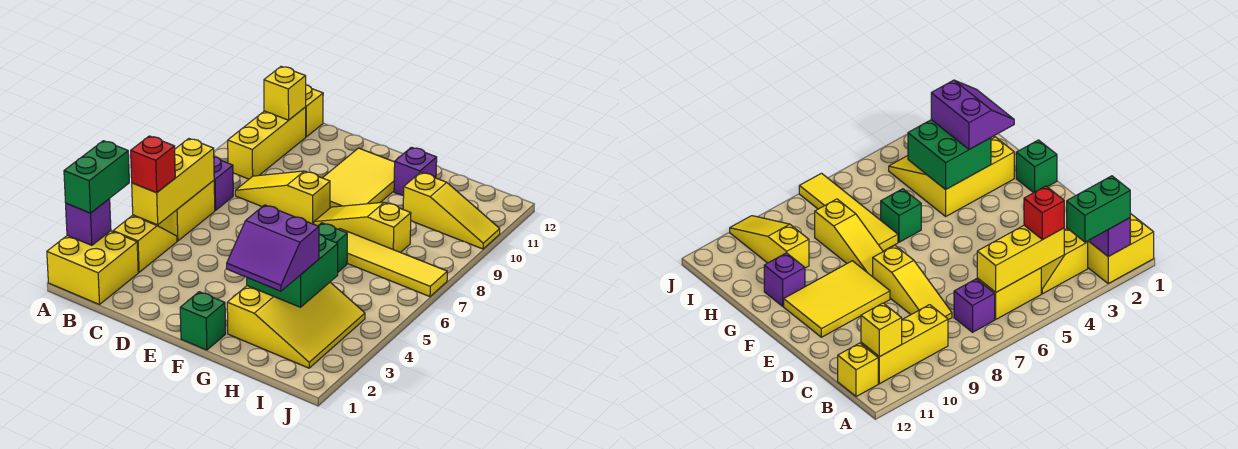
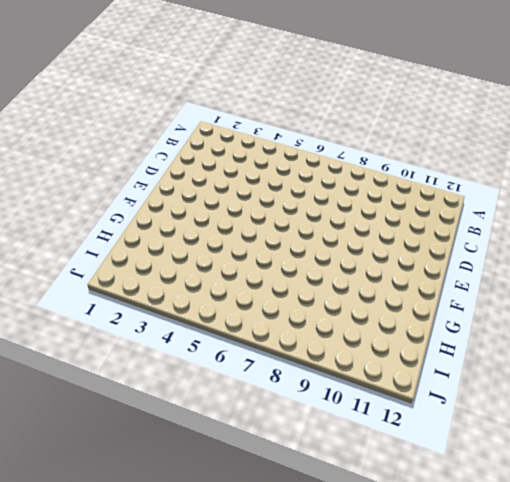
none -> yellow brick A1:B2 level 1
none -> yellow slope B3:B4 level 1 top 3
none -> yellow brick B5:B6 level 1

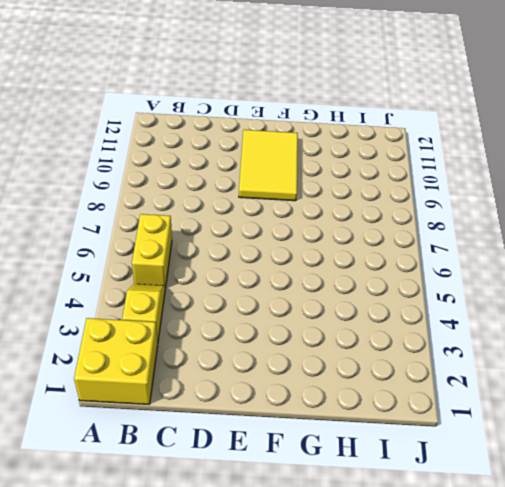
none -> purple brick B7 level 1
none -> yellow brick B9:B11 level 1
none -> yellow brick B12 level 1

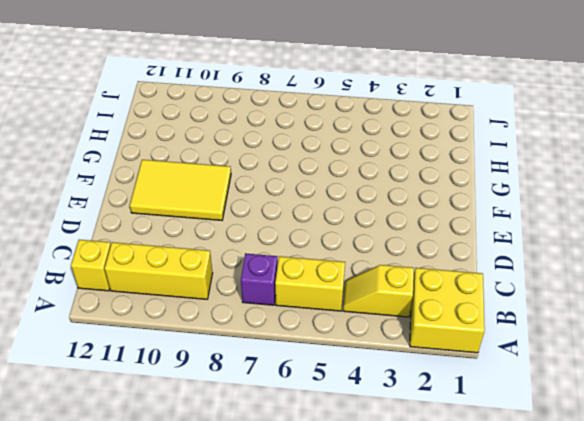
none -> yellow slope C8:E8 level 1 top E
none -> green brick F1 level 1
none -> yellow slope F8:H8 level 1 top H

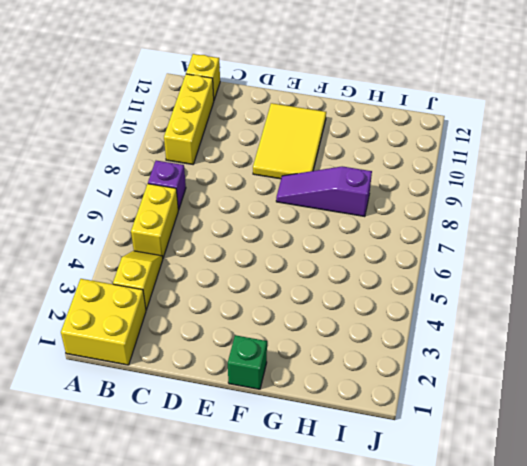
purple slope F8:H8 level 1 top H -> yellow slope F8:H8 level 1 top H
none -> yellow slope C8:E8 level 1 top E
none -> yellow slope G2:I4 level 1 top G
none -> green brick G6 level 1

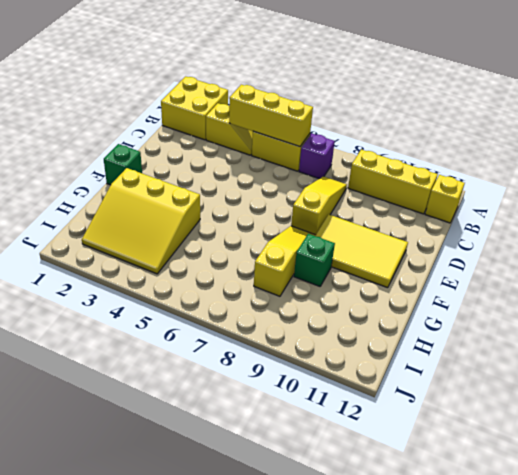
green brick G9 level 1 -> green brick G6 level 1
none -> yellow tile G7:J7 level 1
none -> purple brick G11 level 1
none -> yellow slope H10:J10 level 1 top H

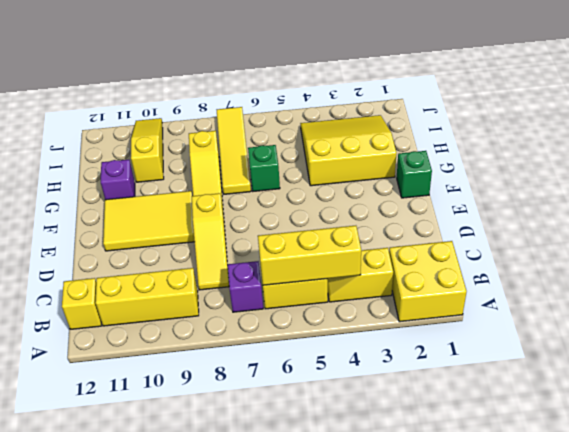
none -> purple brick A2 level 2
none -> yellow brick B11 level 2
none -> green brick G3:H4 level 2

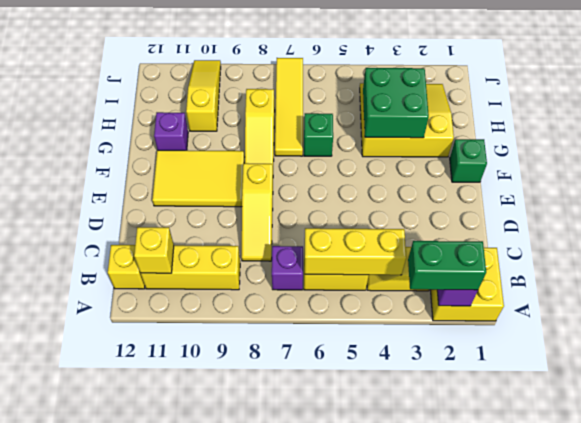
none -> red brick B4 level 3
none -> purple slope G2:H3 level 3 top 3

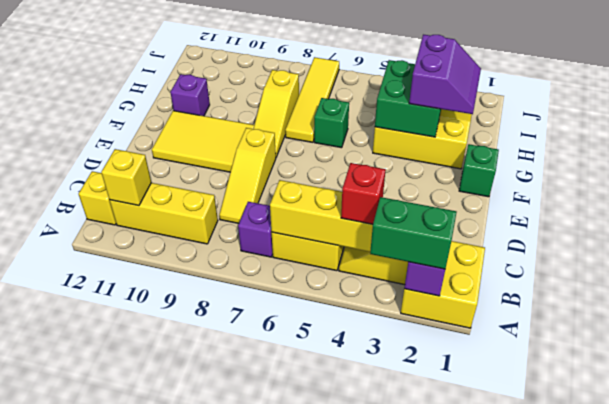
none -> yellow slope H10:J10 level 1 top H

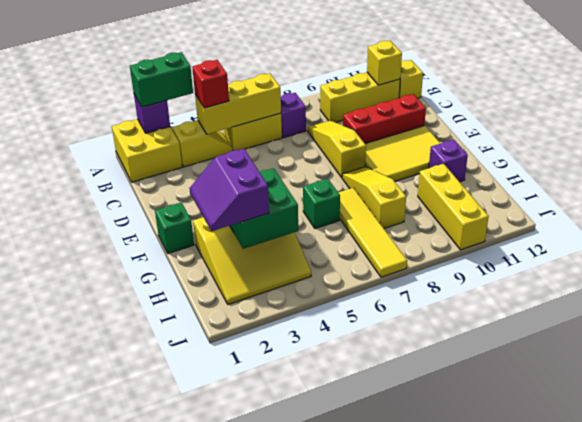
red brick D9:D11 level 1 -> none
yellow brick H10:J10 level 1 -> yellow slope H10:J10 level 1 top H

